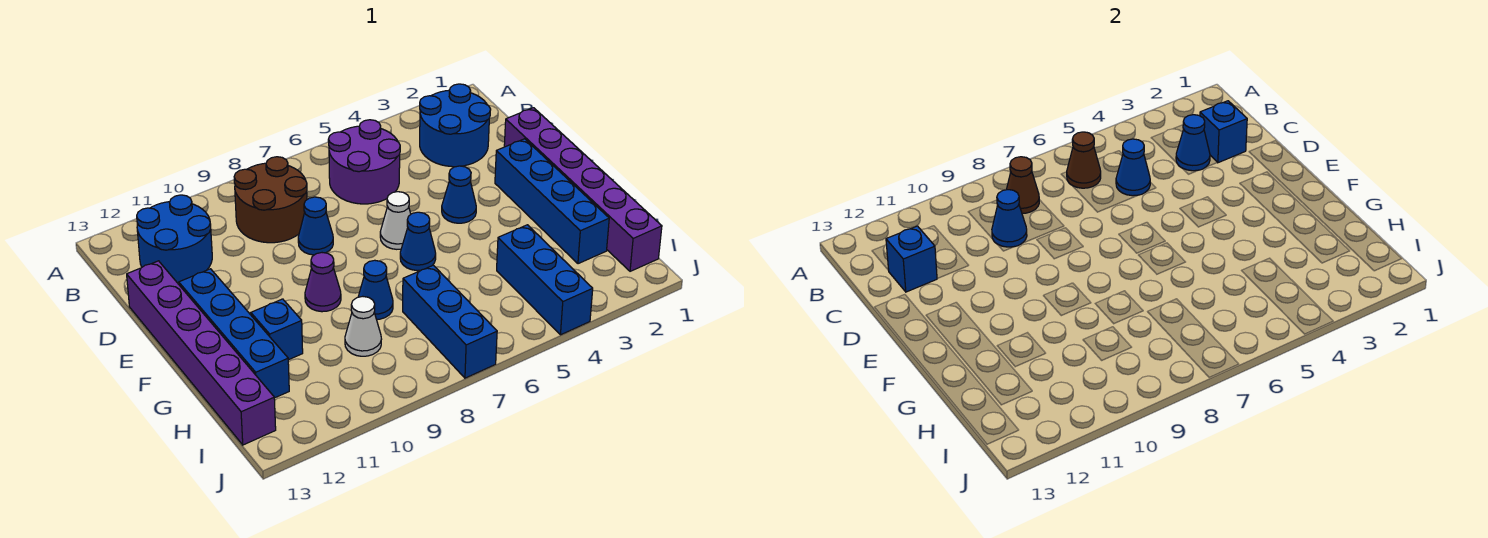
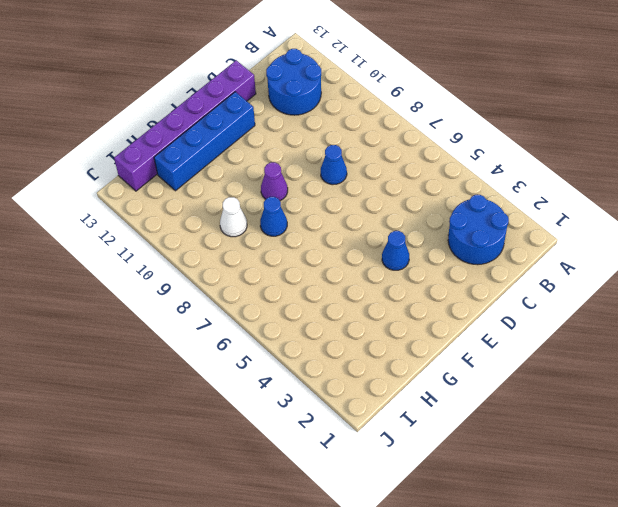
none -> purple round brick B5:C6 level 1
none -> brown round brick B8:C9 level 1
none -> purple brick D1:I1 level 1

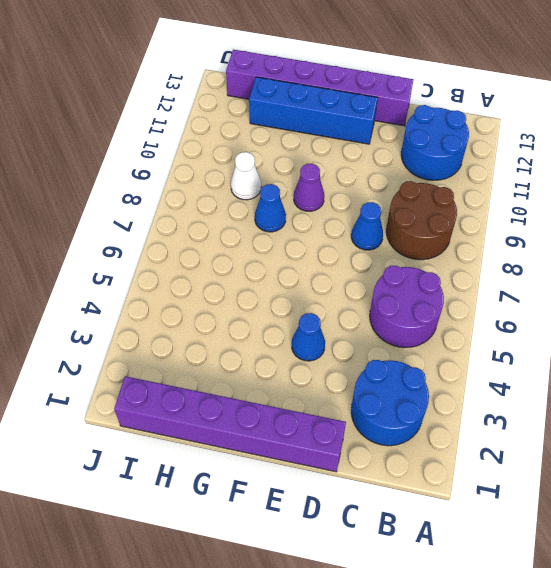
none -> blue brick E2:H2 level 1
none -> white cone E6 level 1
none -> blue cone F6 level 1

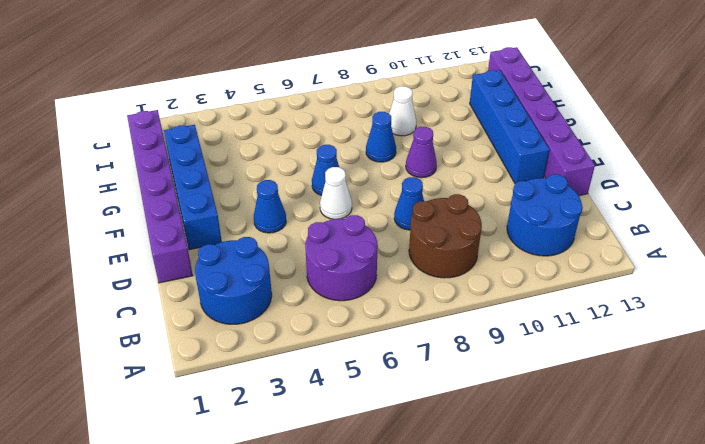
none -> blue brick G11 level 1
none -> blue brick H4:J4 level 1
none -> blue brick H7:J7 level 1

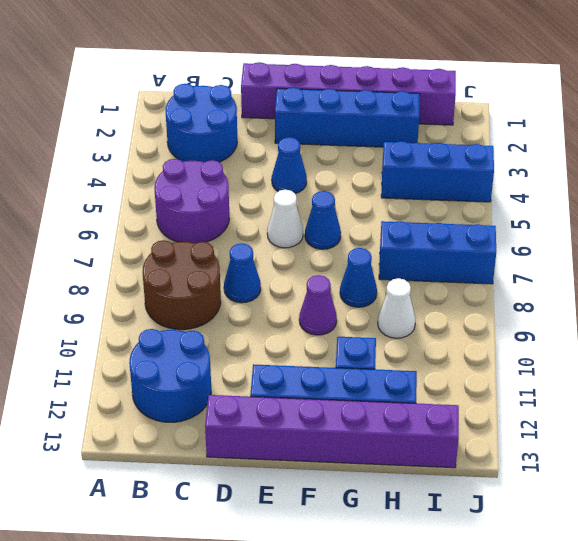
none -> brown cone B6 level 2
none -> brown cone B8 level 2
none -> blue brick C2 level 2

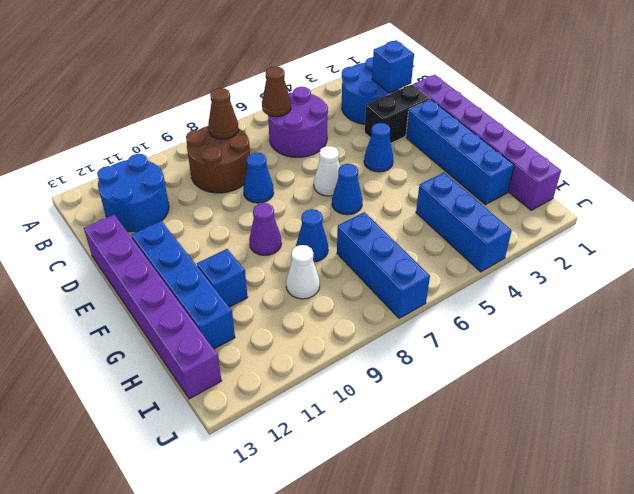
black brick D2:D3 level 1 -> none
none -> blue cone C3 level 2
none -> blue cone C5 level 2
none -> blue cone C9 level 2

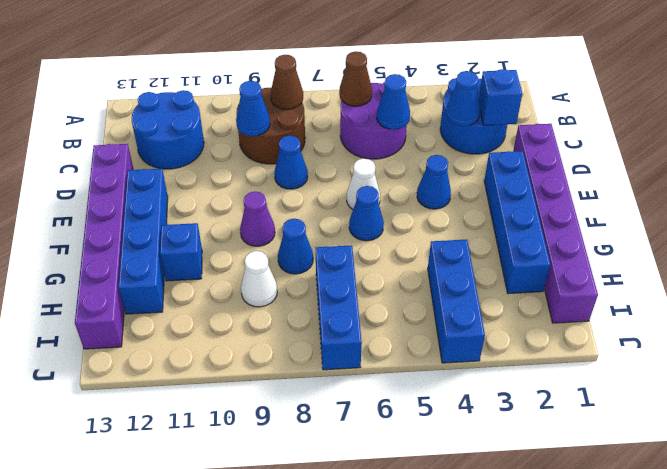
none -> blue brick C12 level 2

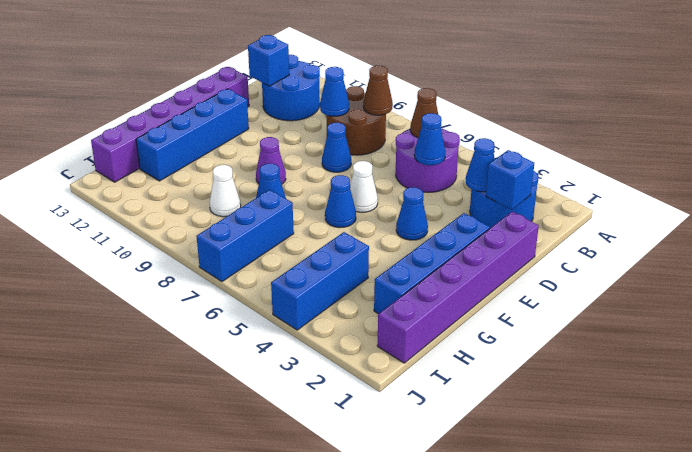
none -> blue brick G11 level 1

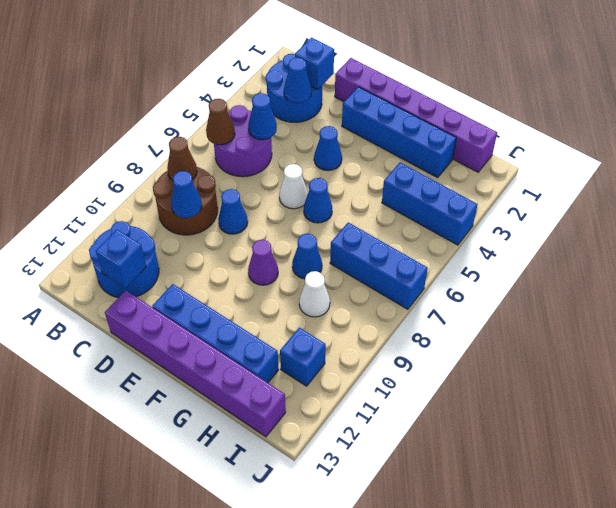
blue brick I11 level 1 -> blue brick G11 level 1

